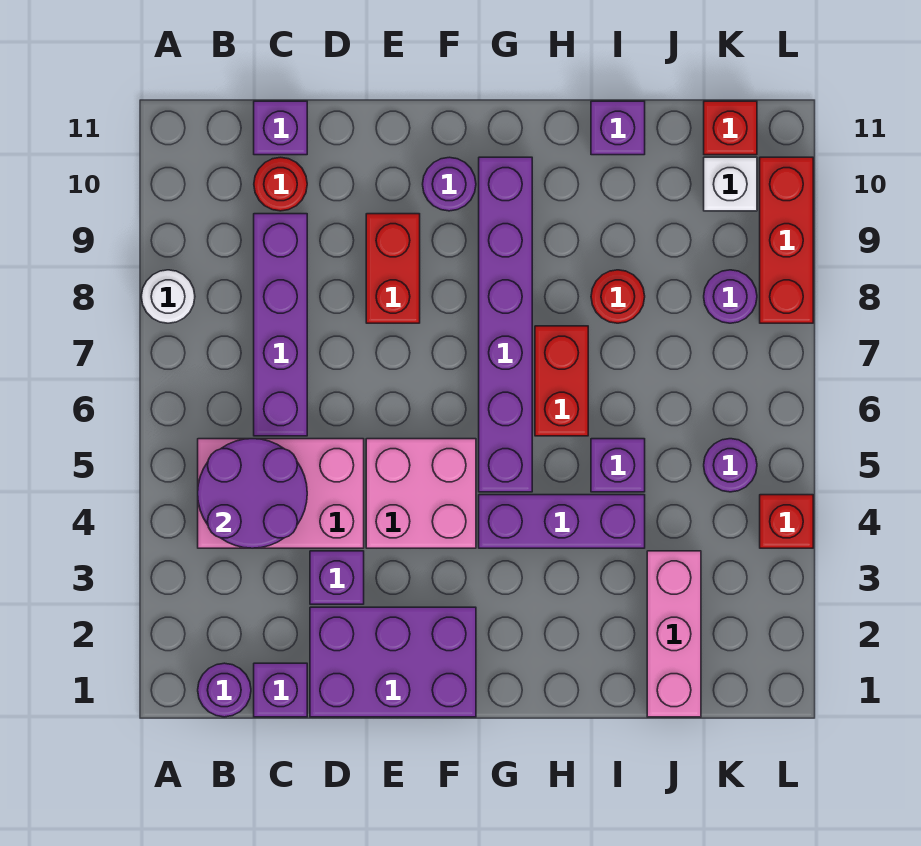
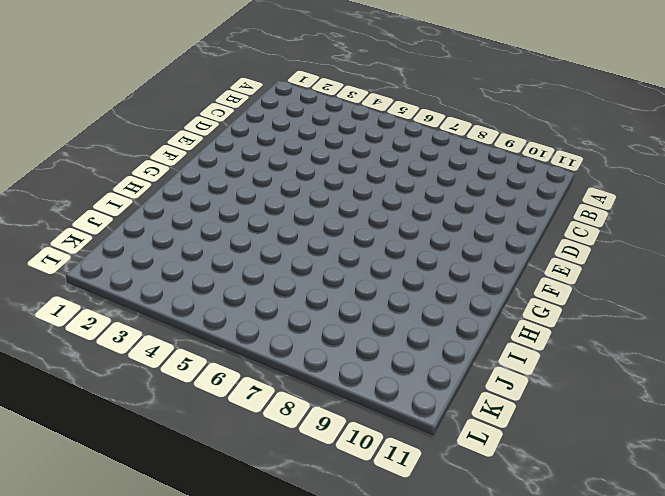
none -> white round brick A8 level 1
none -> purple round brick B1 level 1
none -> pink brick B4:D5 level 1

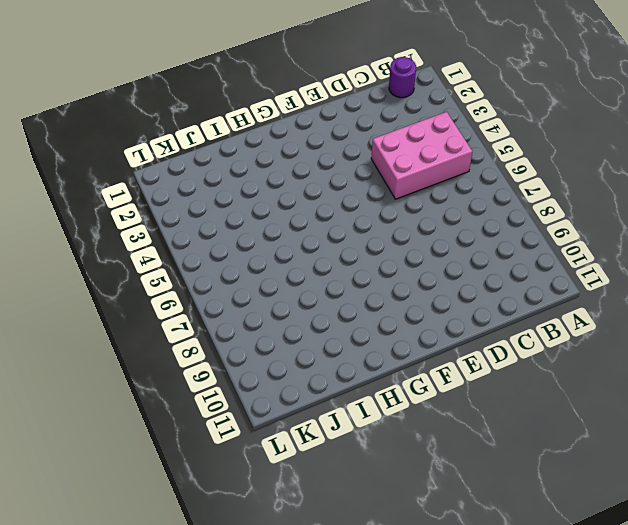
none -> white round brick A8 level 1
none -> purple brick C1 level 1
none -> purple brick C6:C9 level 1

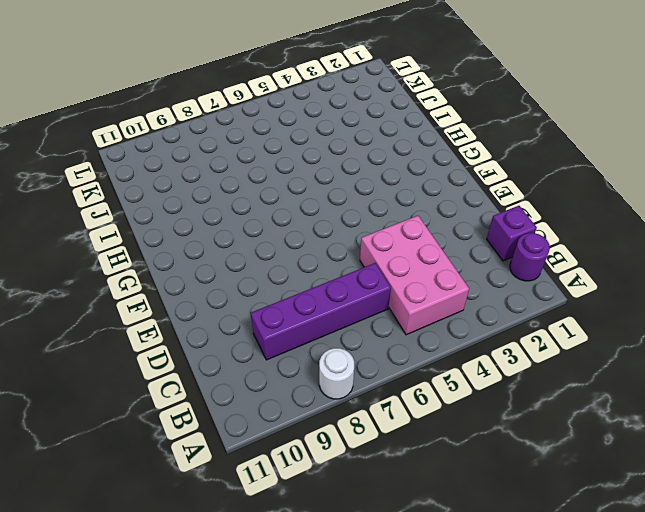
none -> red round brick C10 level 1
none -> purple brick C11 level 1
none -> purple brick D1:F2 level 1

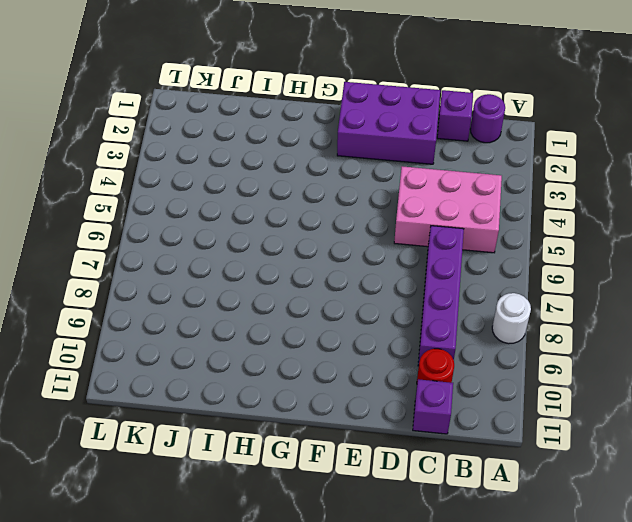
none -> purple brick D3 level 1
none -> pink brick E4:F5 level 1
none -> red brick E8:E9 level 1

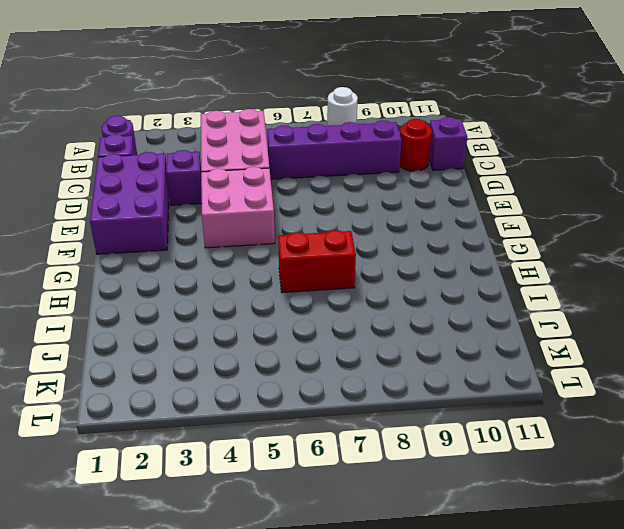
none -> red brick E8:E9 level 1
none -> purple round brick F10 level 1
none -> purple brick G4:I4 level 1

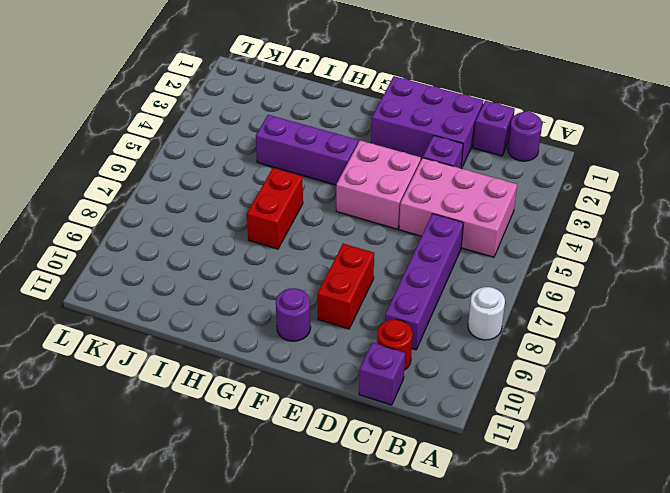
none -> purple brick G5:G10 level 1
none -> purple brick I5 level 1
none -> red round brick I8 level 1

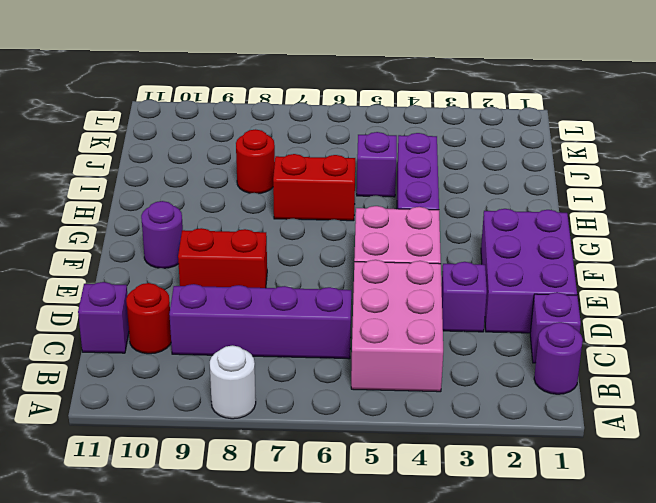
none -> purple brick G5:G10 level 1
none -> purple brick I11 level 1
none -> pink brick J1:J3 level 1

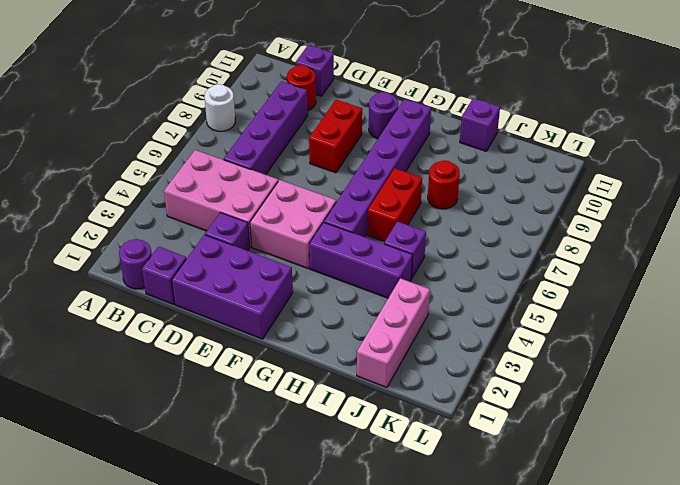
none -> purple round brick K5 level 1
none -> purple round brick K8 level 1
none -> white brick K10 level 1

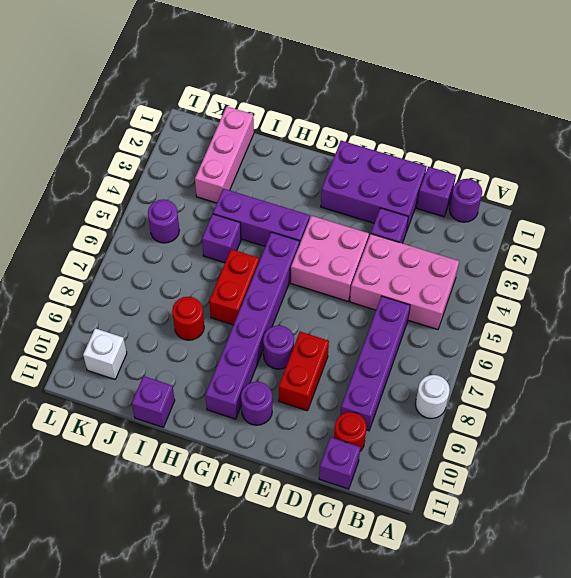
purple round brick F8 level 1 -> purple round brick K8 level 1
none -> red brick K11 level 1
none -> red brick L4 level 1
none -> red brick L8:L10 level 1

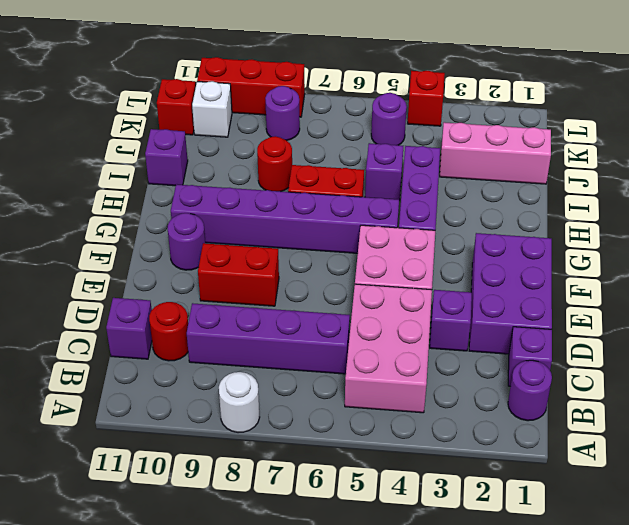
none -> purple round brick B4:C5 level 2

